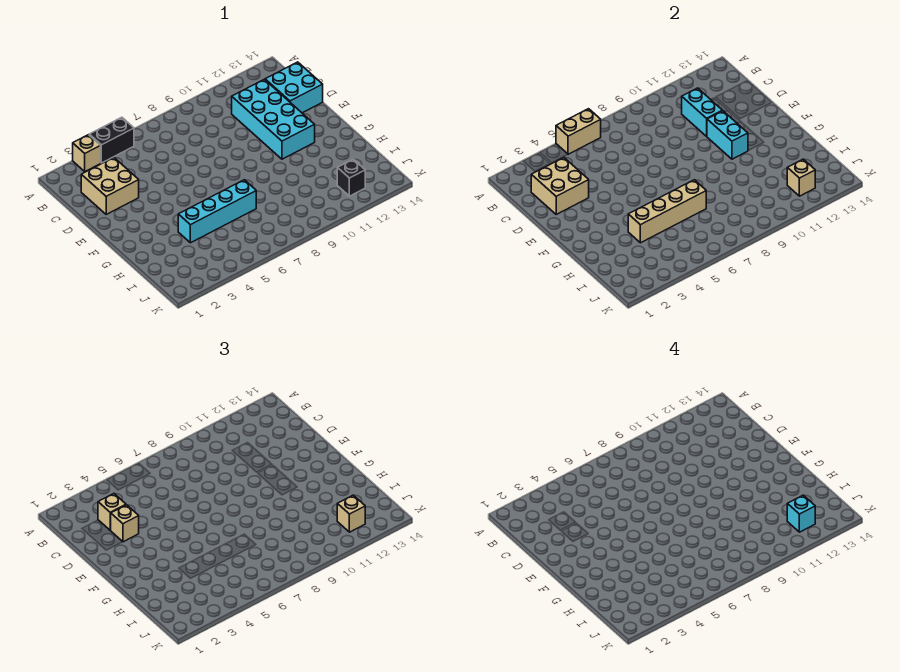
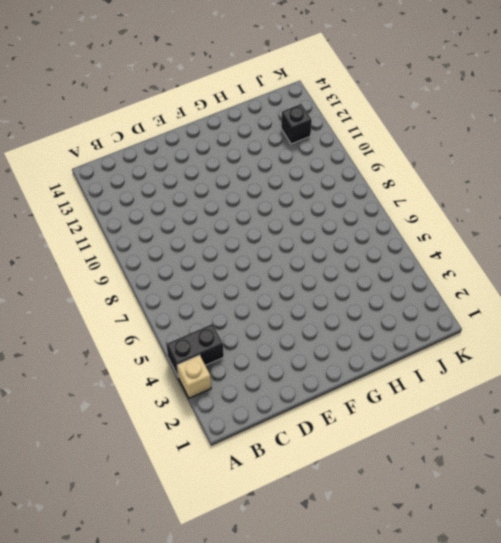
black brick A4:B4 level 1 -> black brick A4:A5 level 1
none -> tan brick C2:D3 level 1
none -> cyan brick C11:F12 level 1
none -> cyan brick C13:D14 level 1

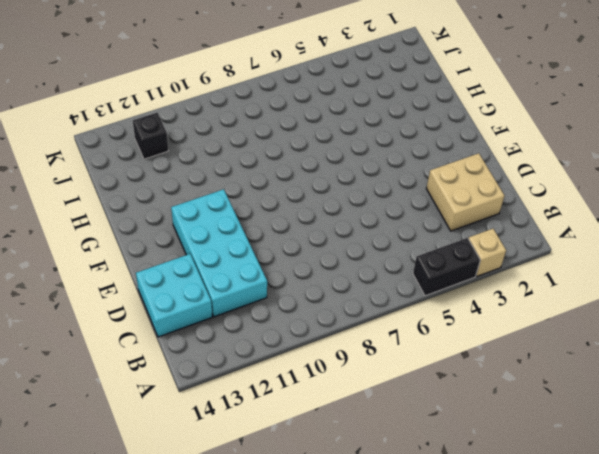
none -> cyan brick H4:H7 level 1
none -> tan brick A5:A6 level 2
none -> tan brick C2:D3 level 2

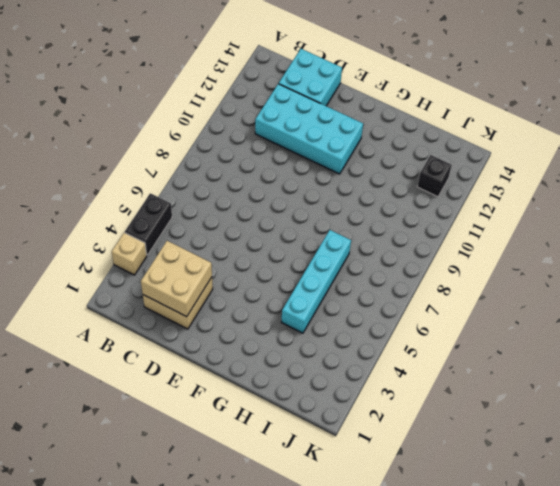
none -> tan brick A5:A6 level 2
none -> cyan brick C11:D11 level 2
none -> cyan brick E11:F11 level 2

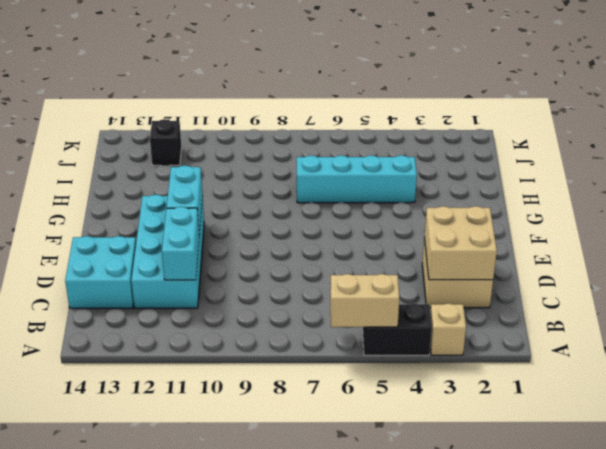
none -> tan brick H4:H7 level 2
none -> tan brick J12 level 2
none -> tan brick C3 level 3

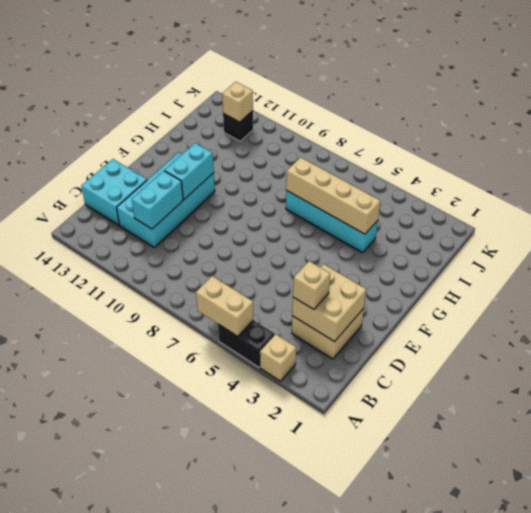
none -> tan brick D3 level 3
none -> tan brick J12 level 3
none -> cyan brick J12 level 4

